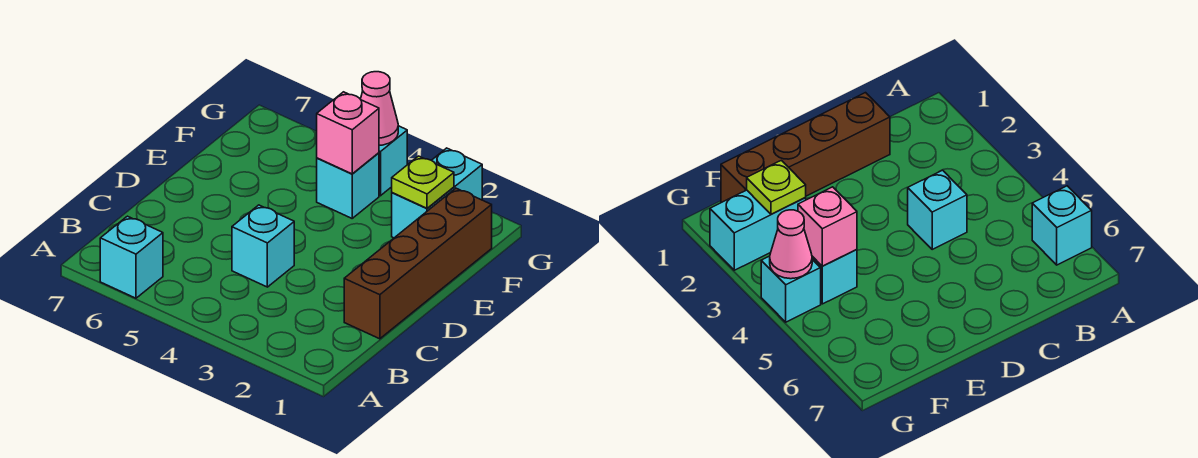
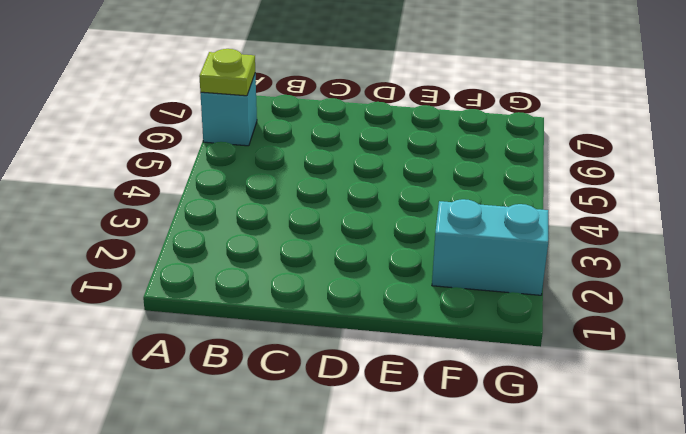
lime plate A6 level 2 -> lime plate F2 level 2
none -> brown brick C1:F1 level 1
none -> cyan brick C4 level 1

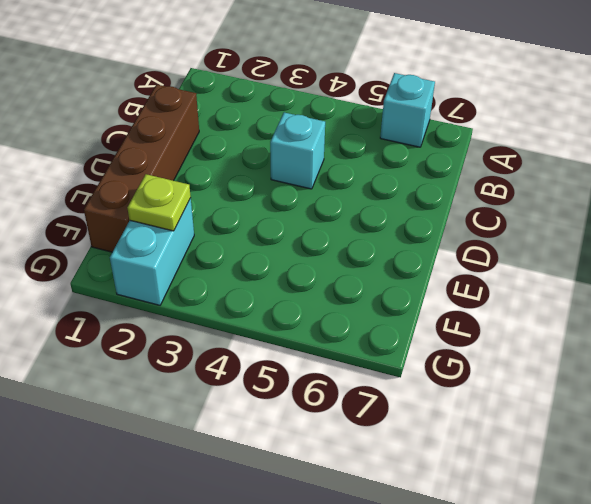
none -> cyan brick F4 level 1
none -> cyan brick G4 level 1

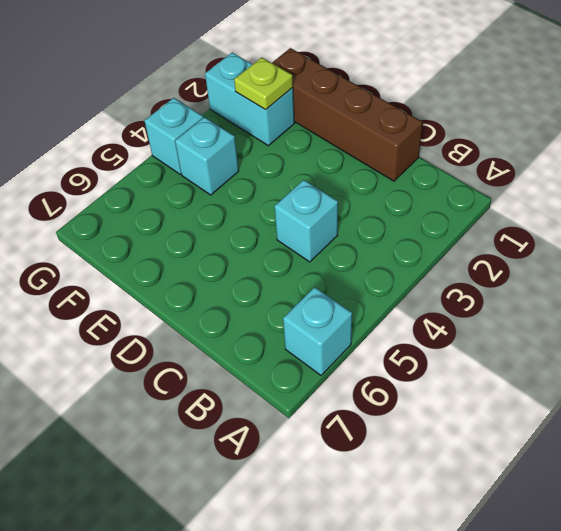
none -> pink brick F4 level 2
none -> pink cone G4 level 2

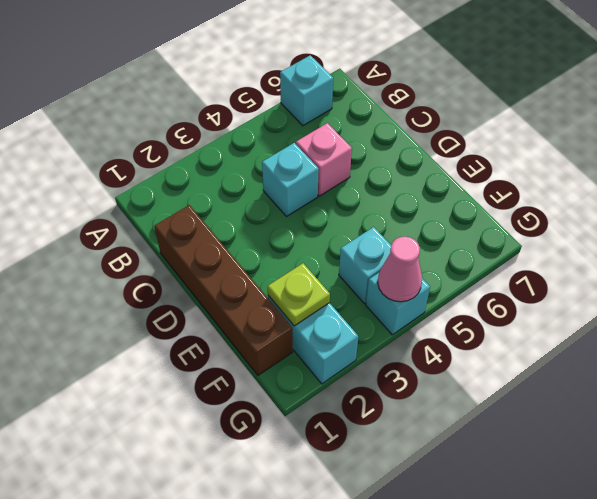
pink brick C5 level 1 -> pink brick F4 level 2

